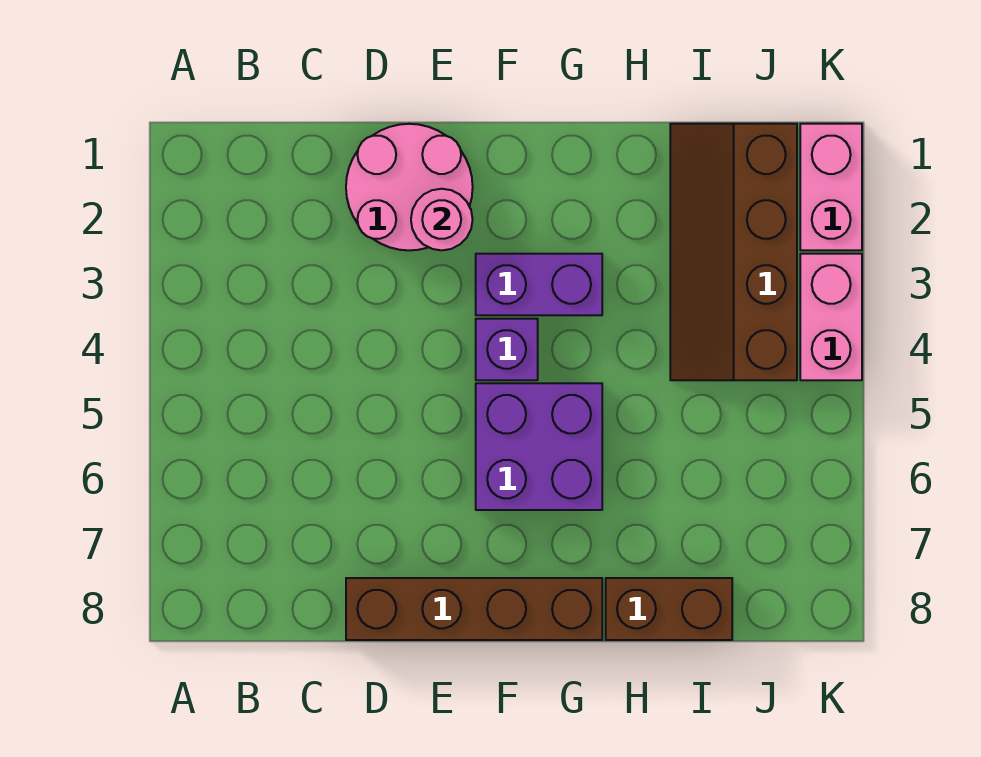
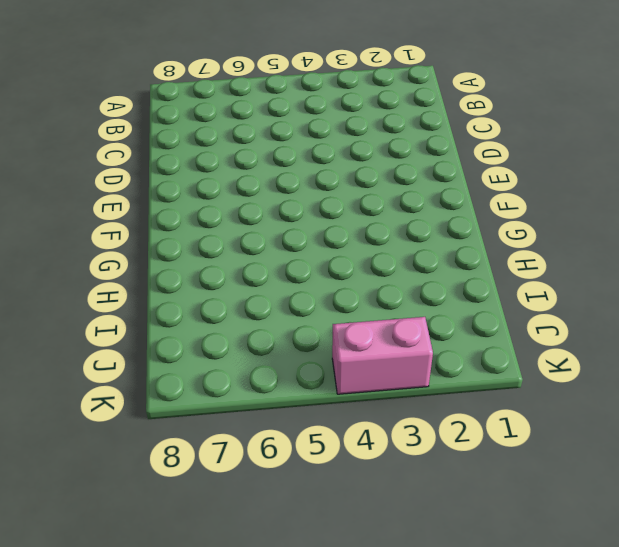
none -> pink round brick D1:E2 level 1
none -> brown brick D8:G8 level 1

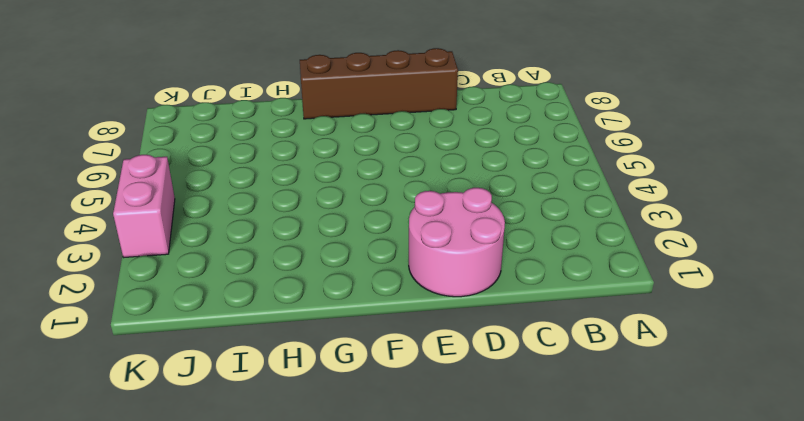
none -> purple brick F3:G3 level 1
none -> purple brick F4 level 1

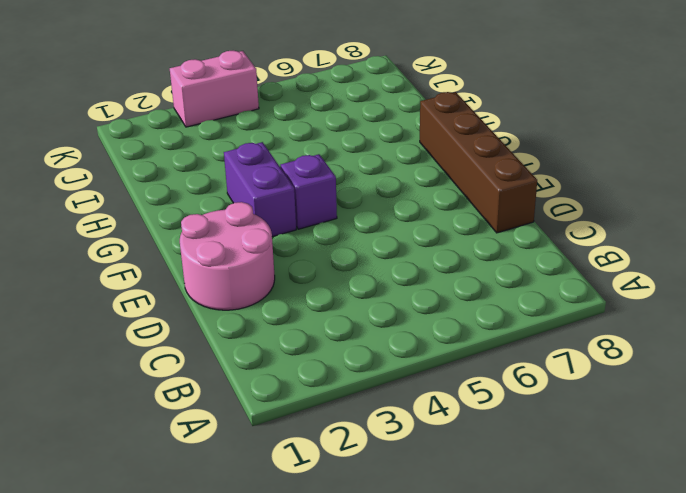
none -> purple brick F5:G6 level 1
none -> brown brick H8:I8 level 1

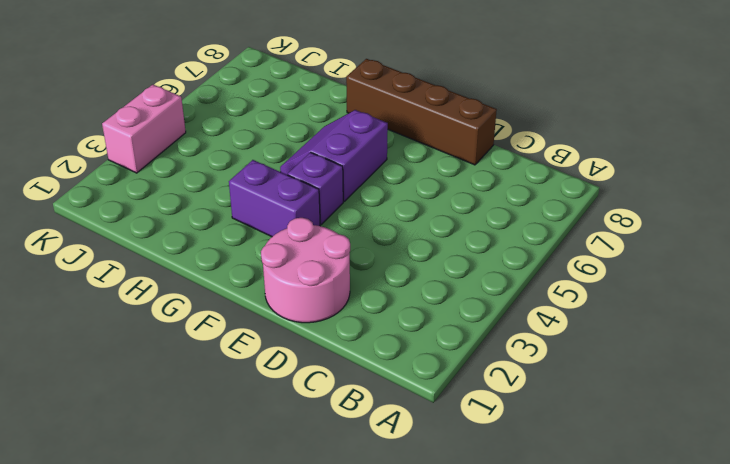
purple slope F5:G6 level 1 top F -> purple brick F5:G6 level 1
none -> brown brick H8:I8 level 1
none -> brown slope I1:J4 level 1 top J

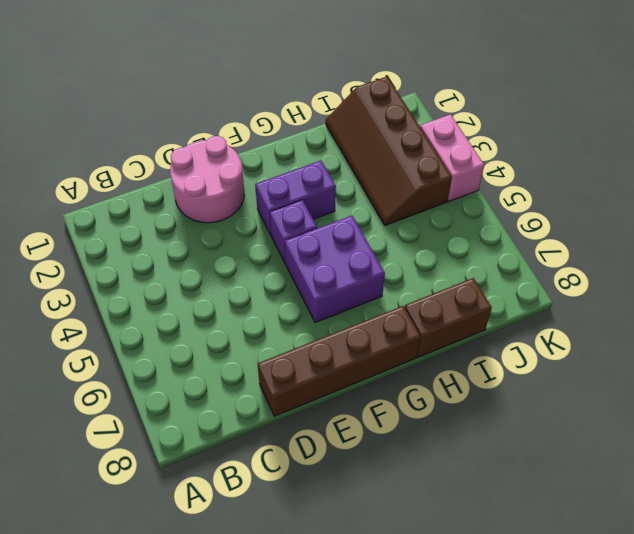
none -> pink brick K1:K2 level 1
none -> pink round brick E2 level 2

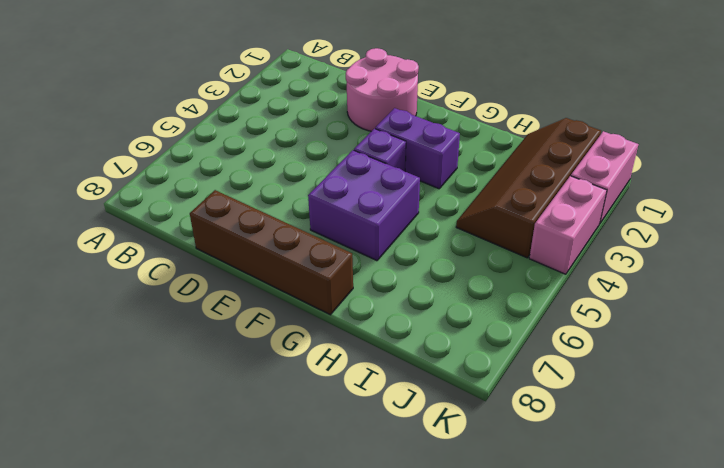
none -> brown brick H8:I8 level 1
none -> pink round brick E2 level 2

